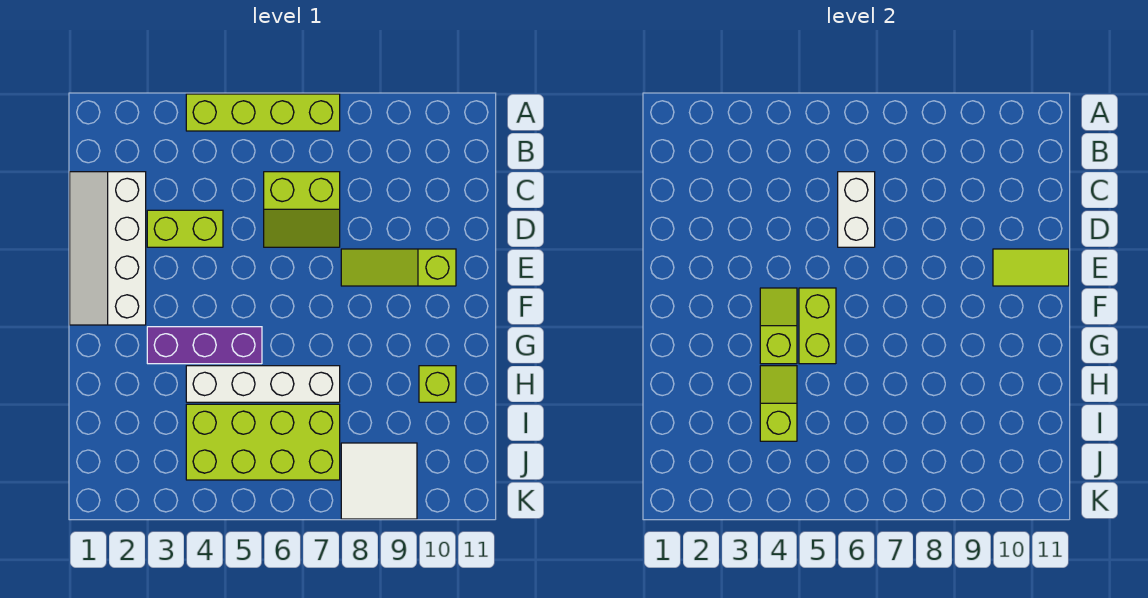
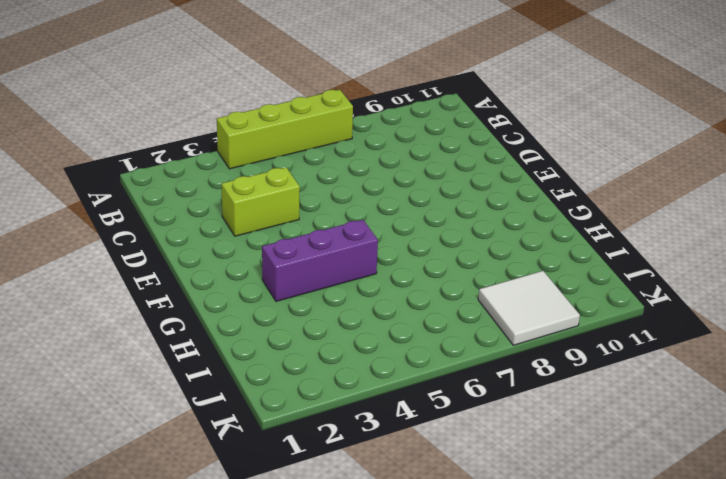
none -> white slope C1:F2 level 1 top 2
none -> lime slope C6:D7 level 1 top C
none -> lime slope E8:E10 level 1 top 10

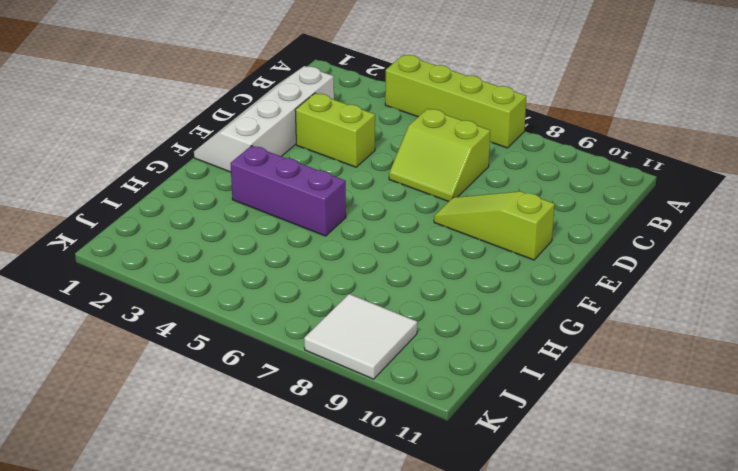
none -> white brick H4:H7 level 1
none -> lime brick H10 level 1
none -> lime brick I4:J7 level 1

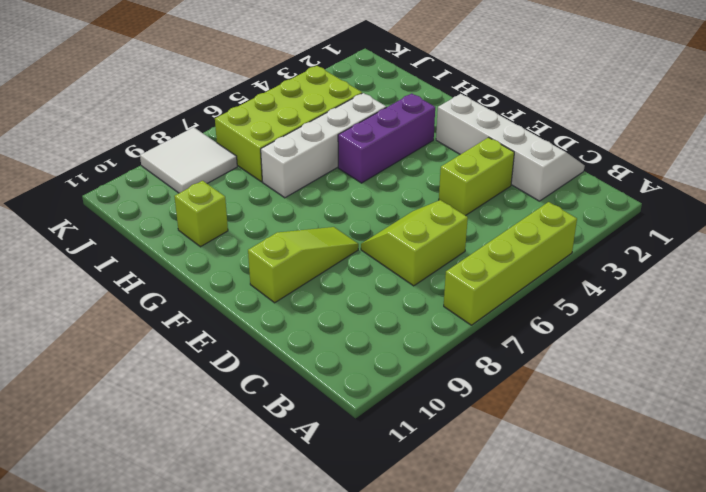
none -> white brick C6:D6 level 2
none -> lime tile E10:E11 level 2
none -> lime slope F4:G4 level 2 top G

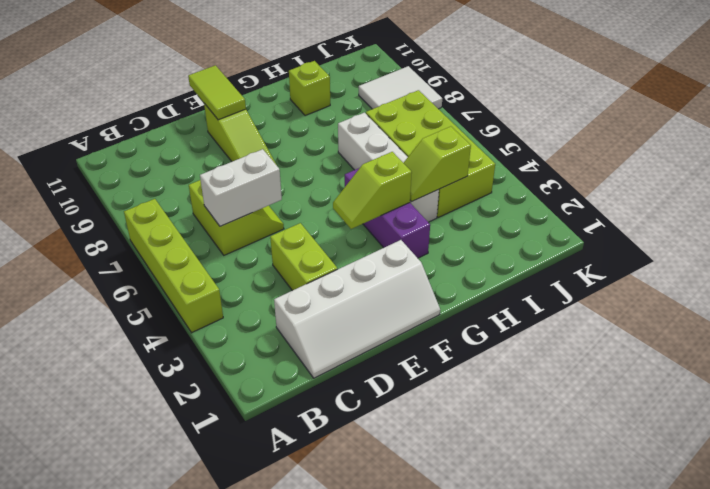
none -> lime brick F5:G5 level 2

